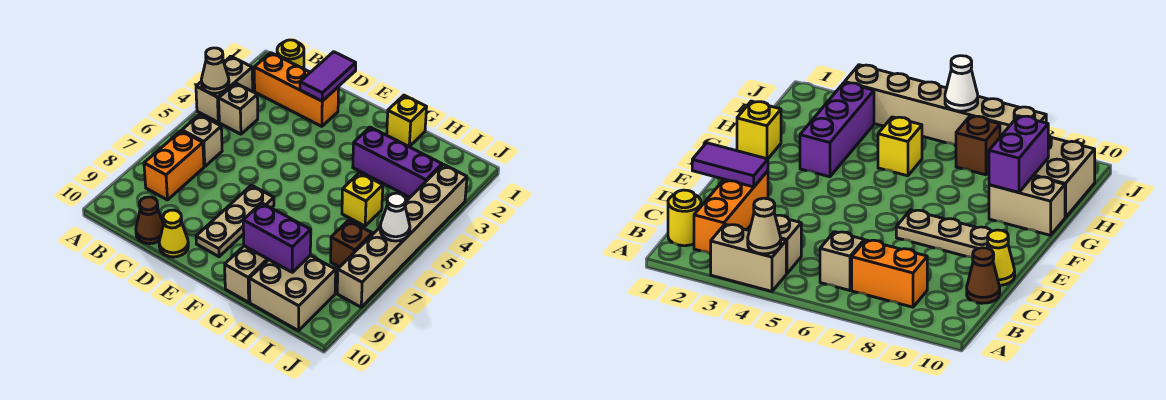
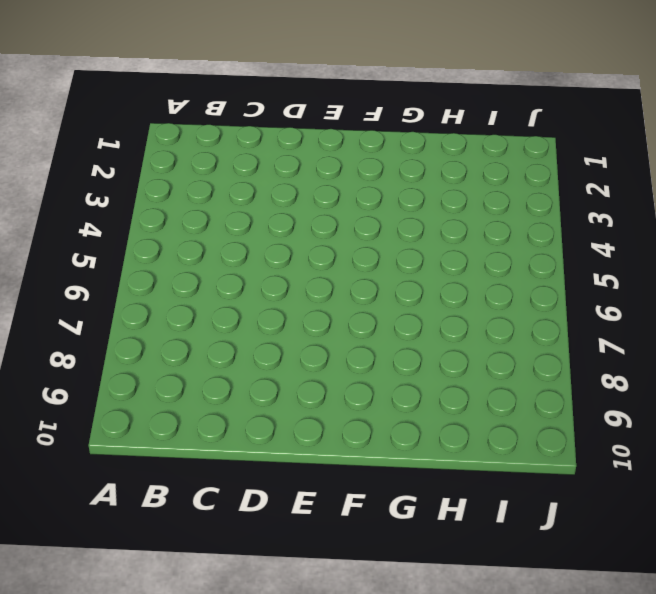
none -> tan brick A3:A4 level 1
none -> yellow round brick B1 level 1
none -> orange brick B2:D2 level 1

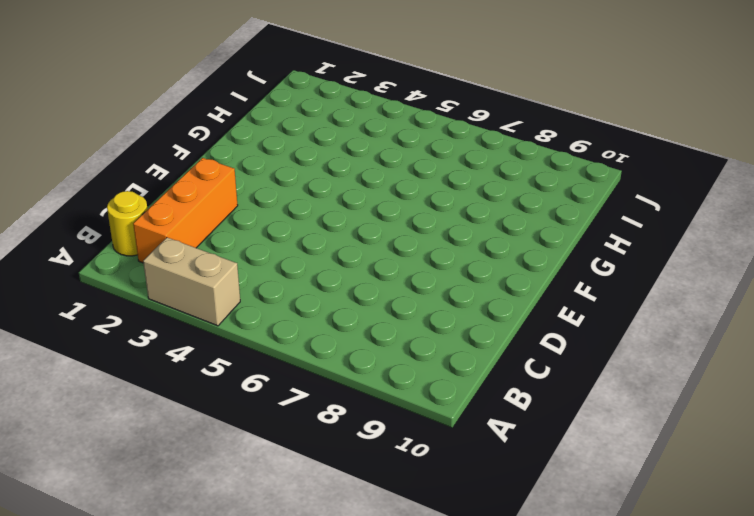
none -> tan brick B4 level 1
none -> tan brick B6 level 1
none -> orange brick B7:B8 level 1

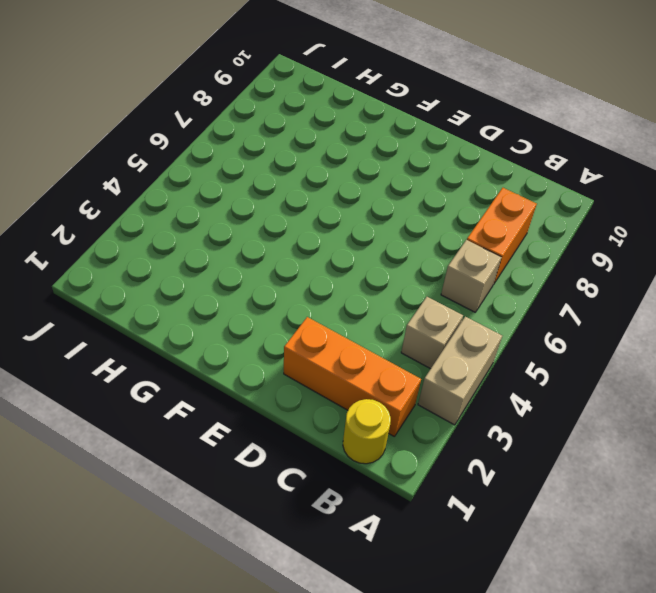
none -> brown cone C10 level 1
none -> yellow cone D10 level 1
none -> tan plate E7:E9 level 1

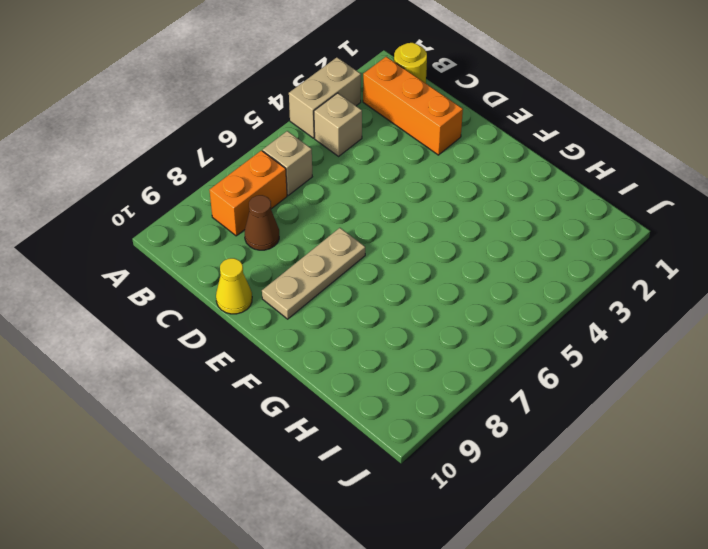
brown cone C8 level 1 -> brown cone C10 level 1
none -> yellow brick G1 level 1
none -> purple brick G3:I3 level 1
none -> tan brick G9:G10 level 1

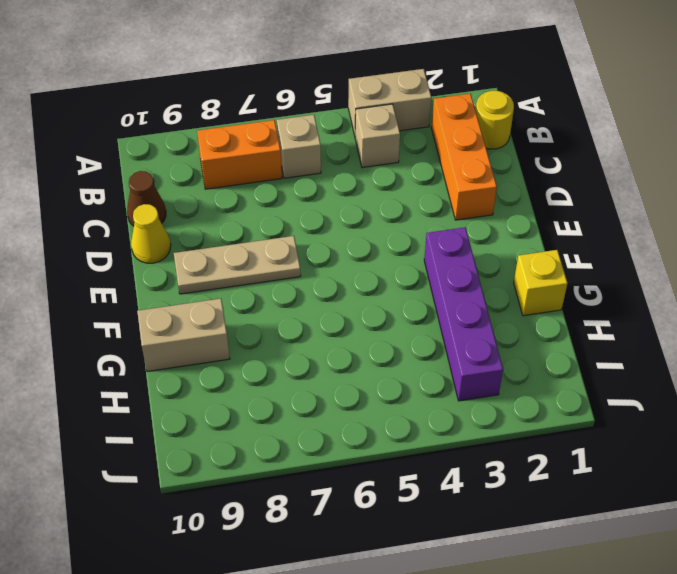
purple brick F3:I3 level 1 -> purple brick G3:I3 level 1
none -> yellow brick H5 level 1
none -> tan brick H9:I10 level 1
none -> brown brick I7 level 1

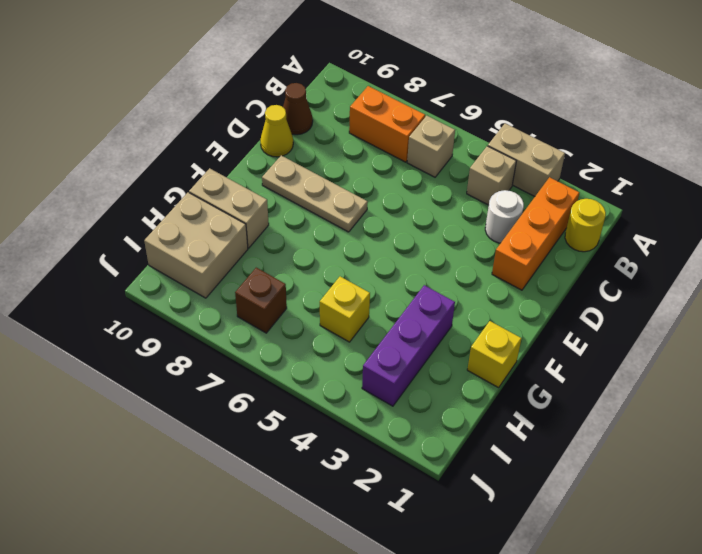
white round brick C3 level 1 -> none
none -> tan brick J3:J8 level 1
none -> tan cone A4 level 2
none -> purple tile D1:D2 level 2

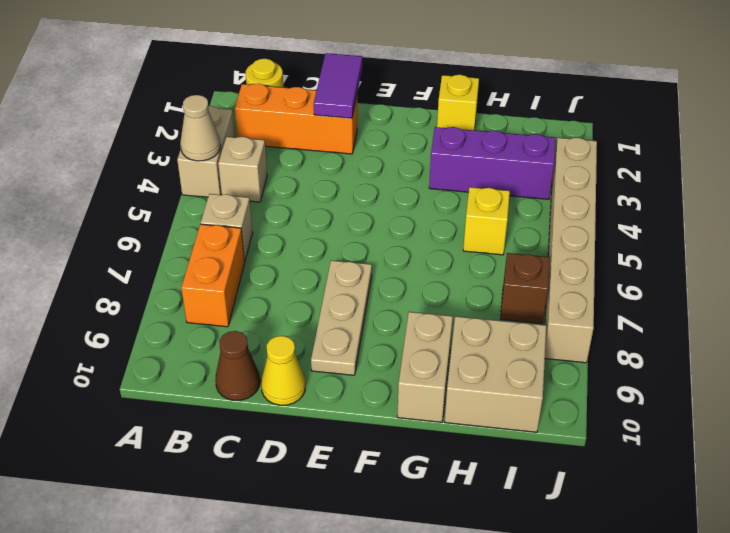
none -> purple brick G9:H9 level 2
none -> white cone J6 level 2

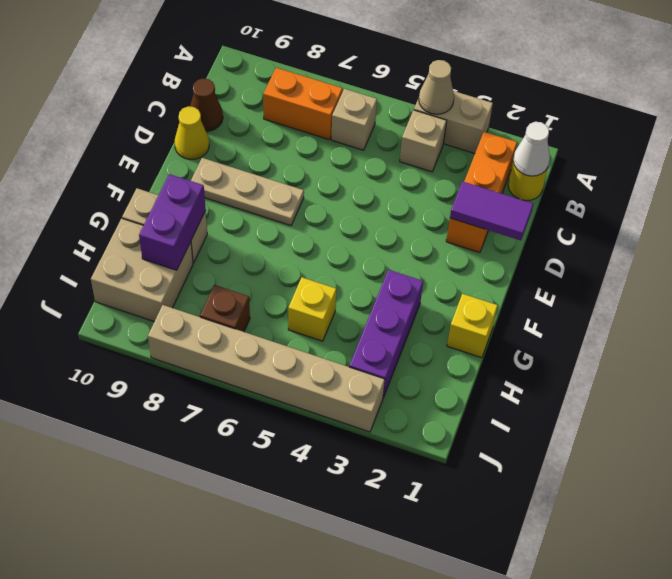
white cone B1 level 2 -> white cone J6 level 2

